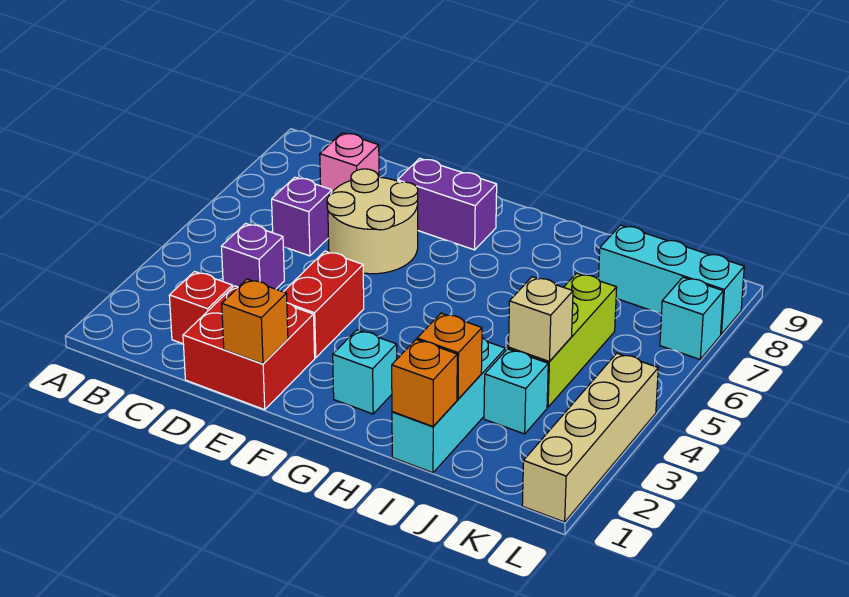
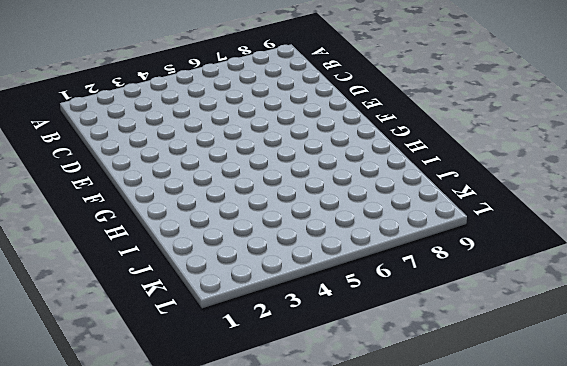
none -> red brick C2 level 1
none -> purple brick C4 level 1
none -> purple brick C6 level 1

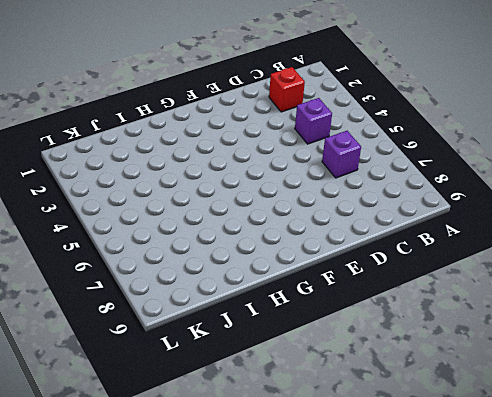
none -> pink brick C8 level 1
none -> red brick D1:E2 level 1
none -> tan round brick D6:E7 level 1

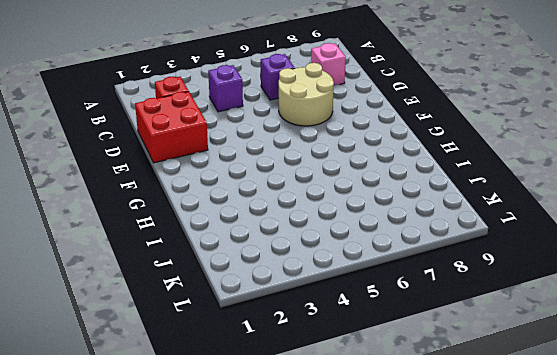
none -> red brick E3:E4 level 1
none -> purple brick E8:F8 level 1
none -> cyan brick G2 level 1

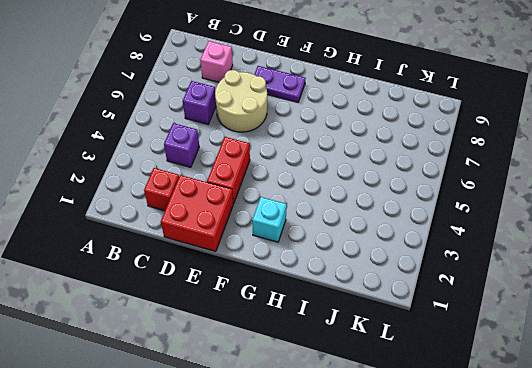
purple plate E8:F8 level 1 -> purple brick E8:F8 level 1
none -> cyan brick I1:I3 level 1
none -> cyan brick J3 level 1
none -> lime brick J4:J6 level 1

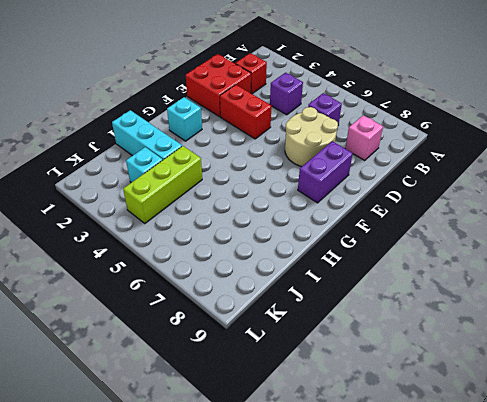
lime brick I4:K4 level 1 -> lime brick J4:J6 level 1
none -> cyan brick J8:L8 level 1
none -> tan brick L1:L4 level 1
none -> cyan brick L7 level 1

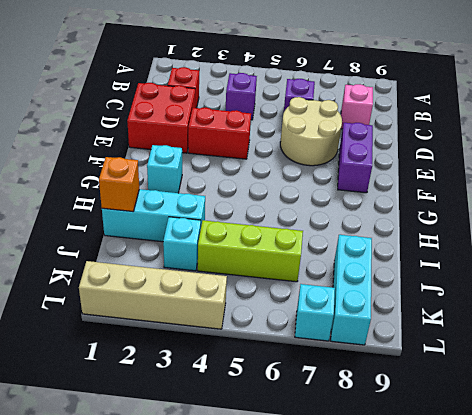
none -> orange brick E1 level 2
none -> orange brick I2 level 2
none -> tan brick J4 level 2

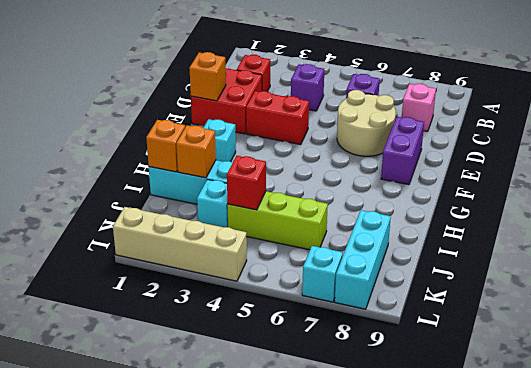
red brick J4 level 2 -> tan brick J4 level 2

